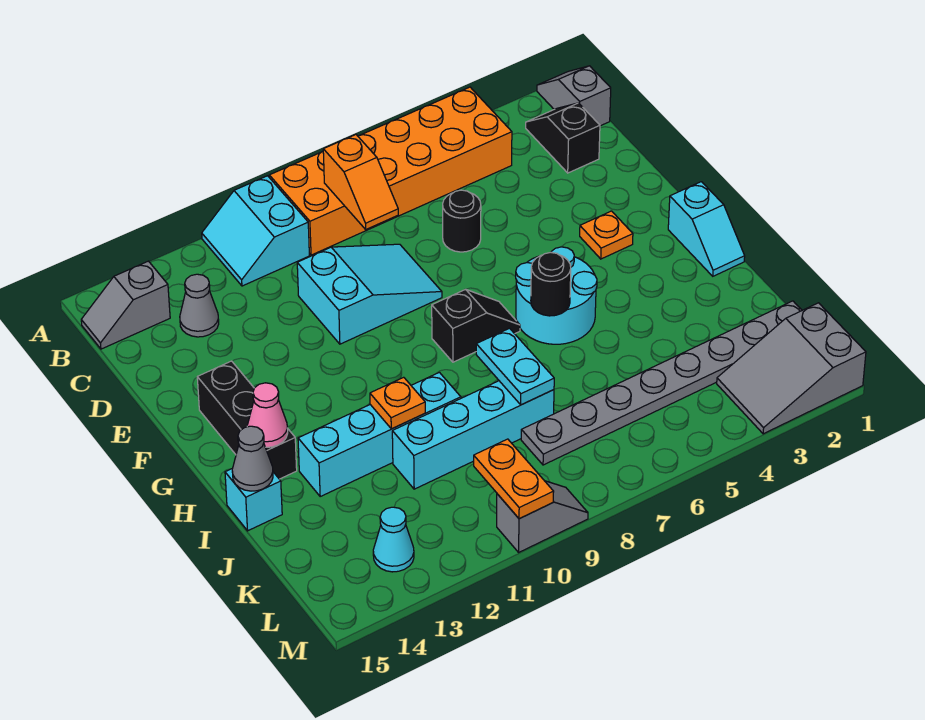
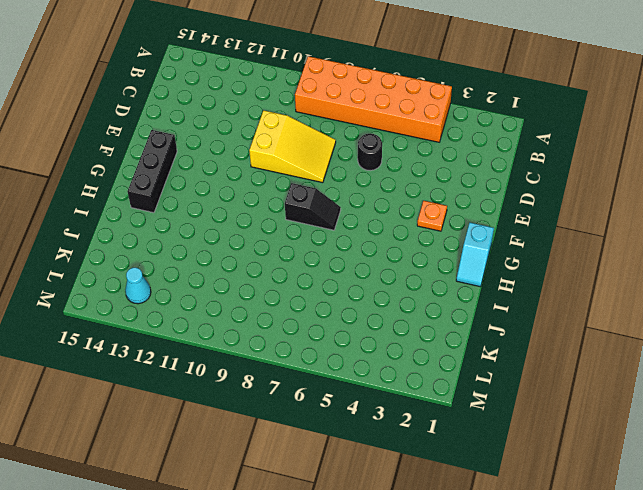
yellow slope D8:E10 level 1 top 10 -> cyan slope D8:E10 level 1 top 10
none -> grey slope A1:B1 level 1 top B
none -> cyan slope A10:B11 level 1 top 10
none -> black slope B2:C2 level 1 top C

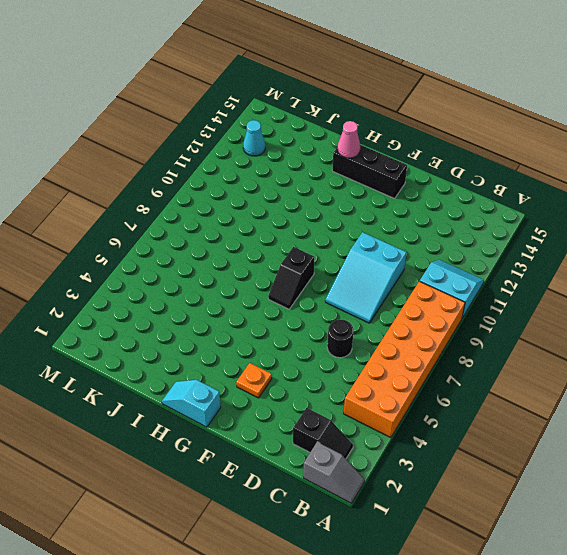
none -> grey slope B14:B15 level 1 top 14
none -> grey cone C13 level 1
none -> cyan round brick G5:H6 level 1

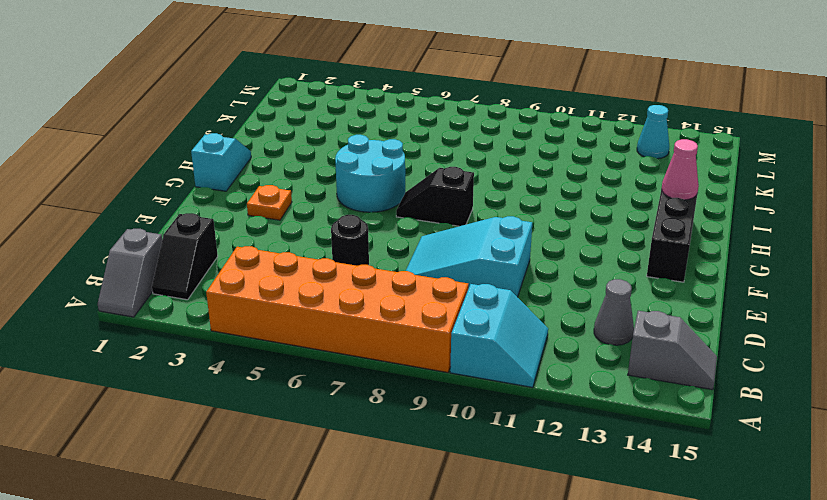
none -> cyan brick I10:I13 level 1
none -> cyan brick I15 level 1
none -> cyan brick J8:J11 level 1

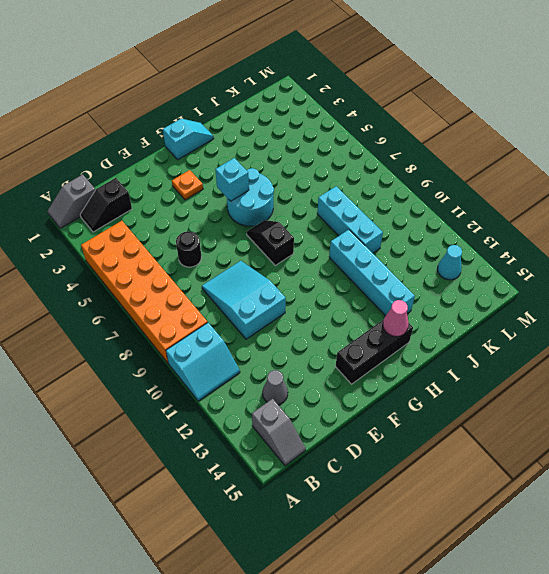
cyan brick G5 level 2 -> cyan brick I15 level 1
cyan brick J8:J10 level 1 -> cyan brick J8:J11 level 1
none -> grey plate K1:K8 level 1
none -> grey slope L1:M3 level 1 top 1
none -> grey slope M9:M10 level 1 top 10

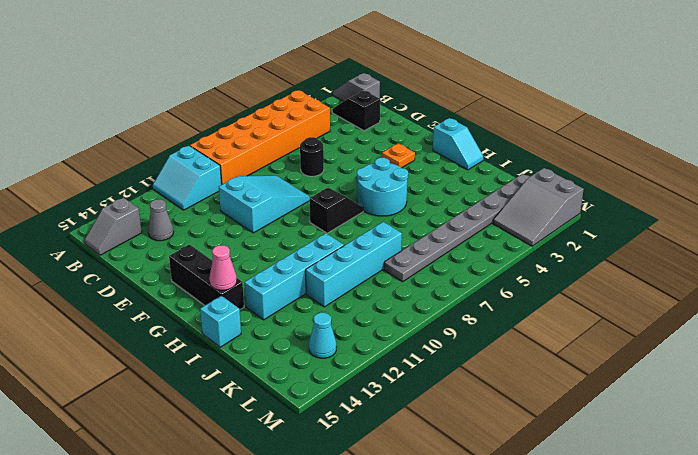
none -> grey slope M9:M10 level 1 top 10
none -> orange slope B8:C8 level 2 top B
none -> black round brick H6 level 2

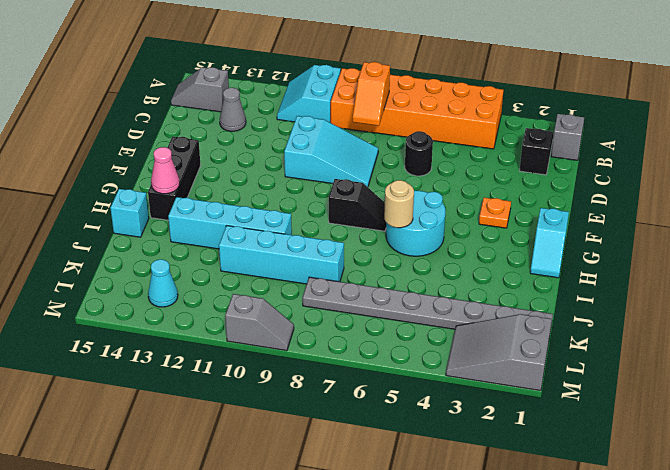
tan round brick H6 level 2 -> black round brick H6 level 2
none -> cyan plate I8:J8 level 2
none -> orange plate I11 level 2
none -> grey cone I15 level 2

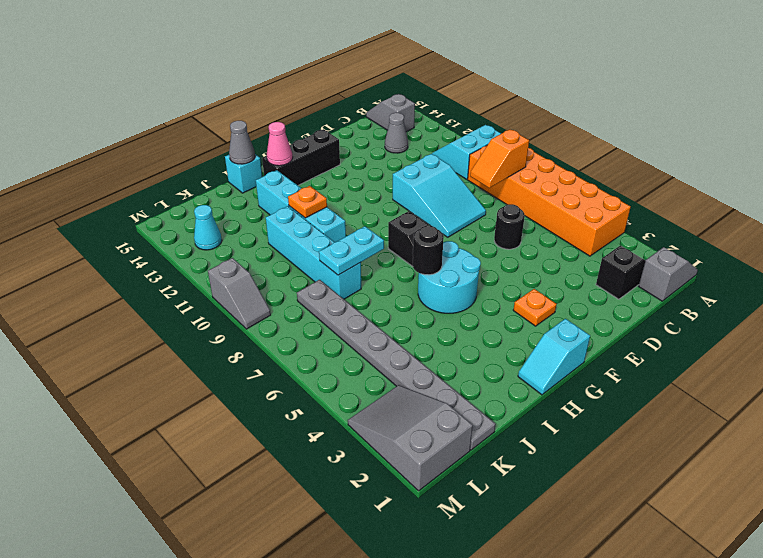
none -> orange plate L10:M10 level 2

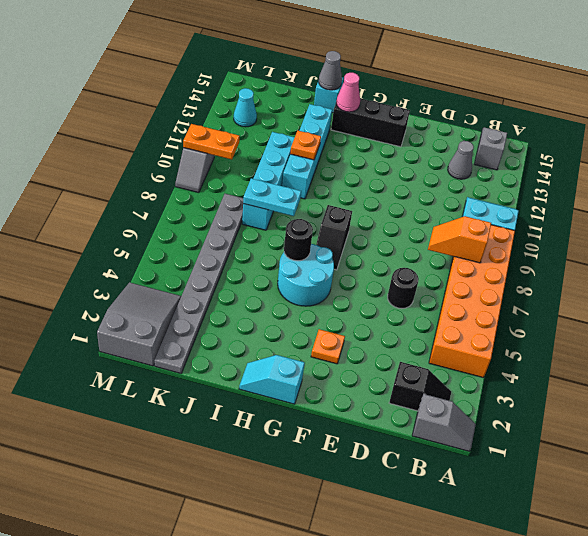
none -> cyan slope D8:E10 level 1 top 10

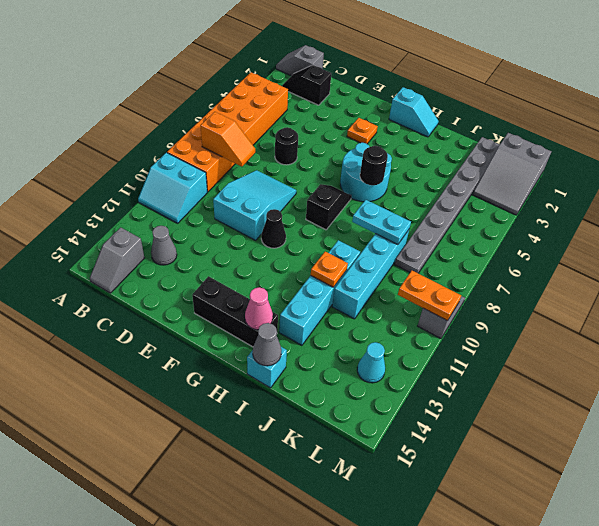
black cone F10 level 1 -> none

